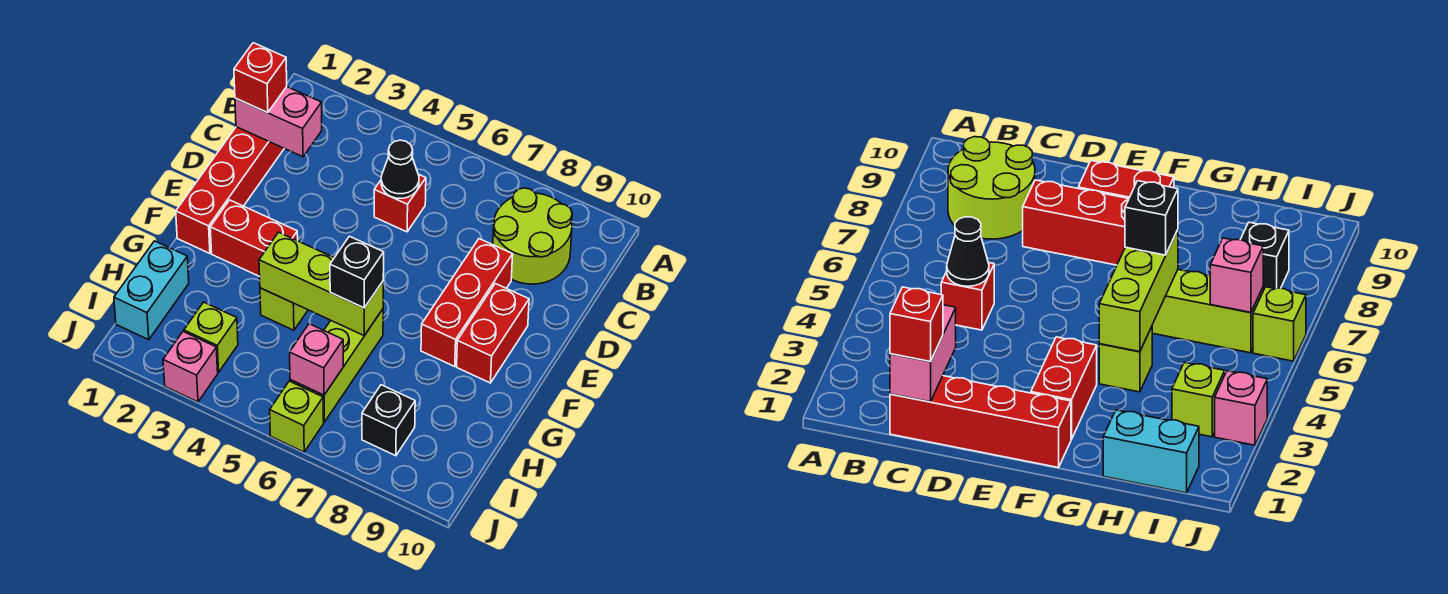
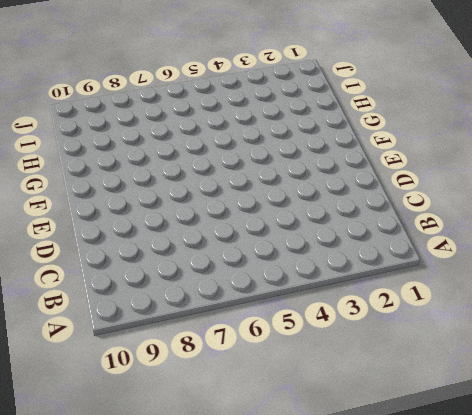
none -> lime round brick B8:C9 level 1
none -> red brick C1:F1 level 1
none -> red brick C5 level 1

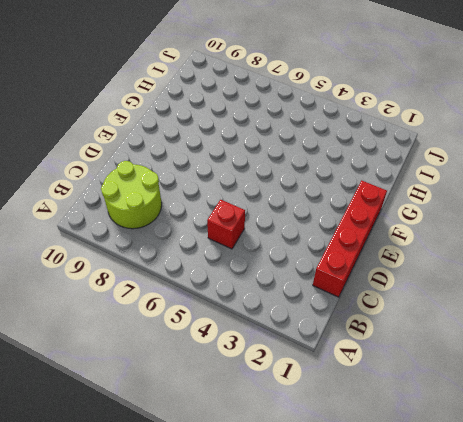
none -> red brick D8:F8 level 1
none -> red brick E9:F9 level 1
none -> red brick F2:F3 level 1

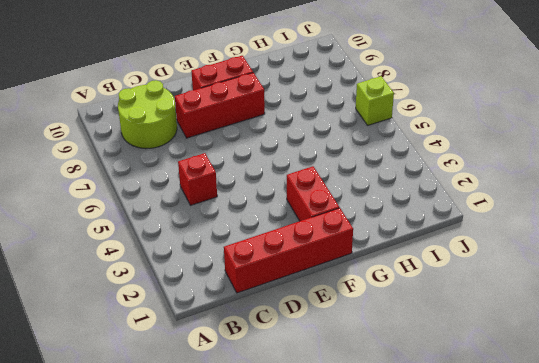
none -> lime brick G4 level 1
none -> lime brick G6:I6 level 1
none -> cyan brick H1:I1 level 1

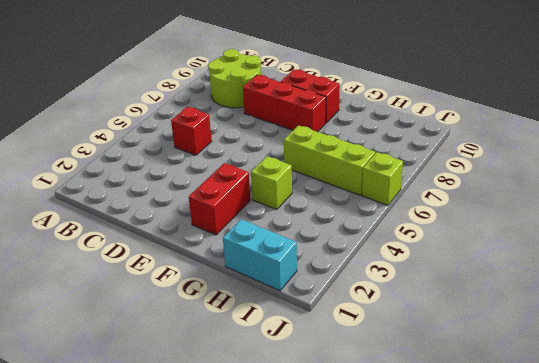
none -> red brick C1:F1 level 1
none -> lime brick I3 level 1
none -> black brick I8 level 1

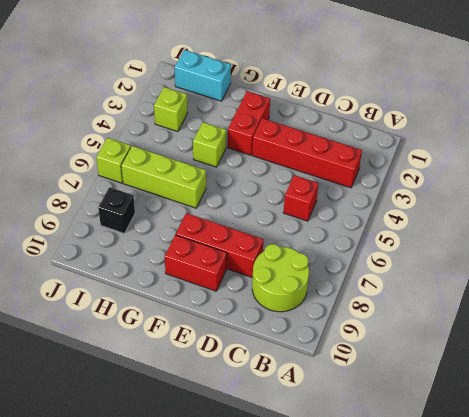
red brick B3:E3 level 1 -> red brick C1:F1 level 1
none -> pink brick J3 level 1
none -> pink brick C1:C2 level 2
none -> black cone C5 level 2

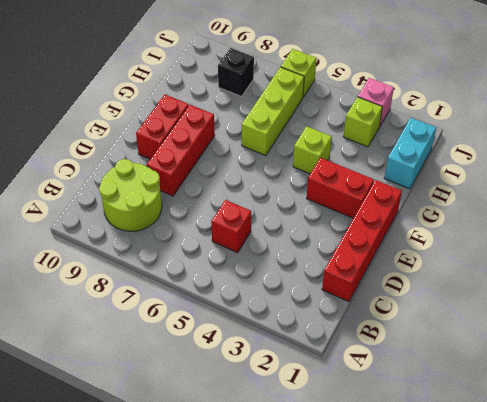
none -> pink brick C1:C2 level 2
none -> black cone C5 level 2
none -> lime brick G4:G6 level 2

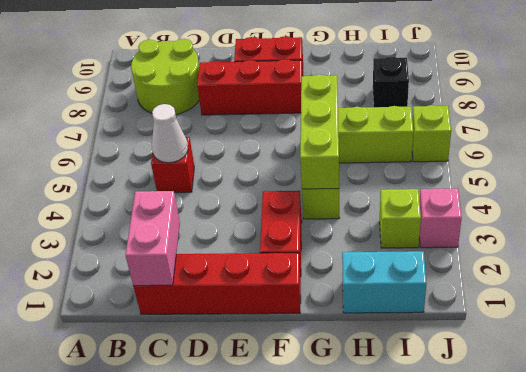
white cone C5 level 2 -> black cone C5 level 2
none -> pink brick I6 level 2
none -> red brick C1 level 3
none -> black brick G6 level 3

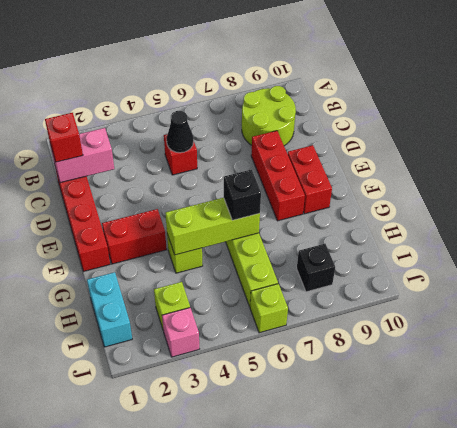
none -> pink brick I6 level 2

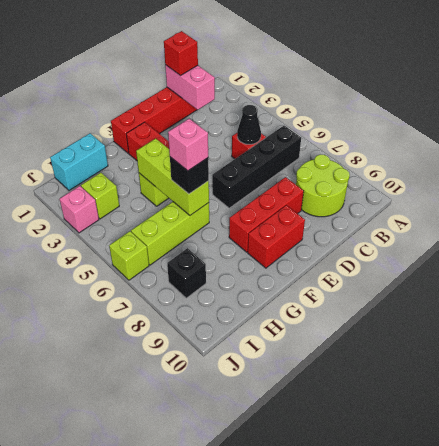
black brick B6:E6 level 1 -> none
pink brick G6 level 4 -> pink brick I6 level 2

